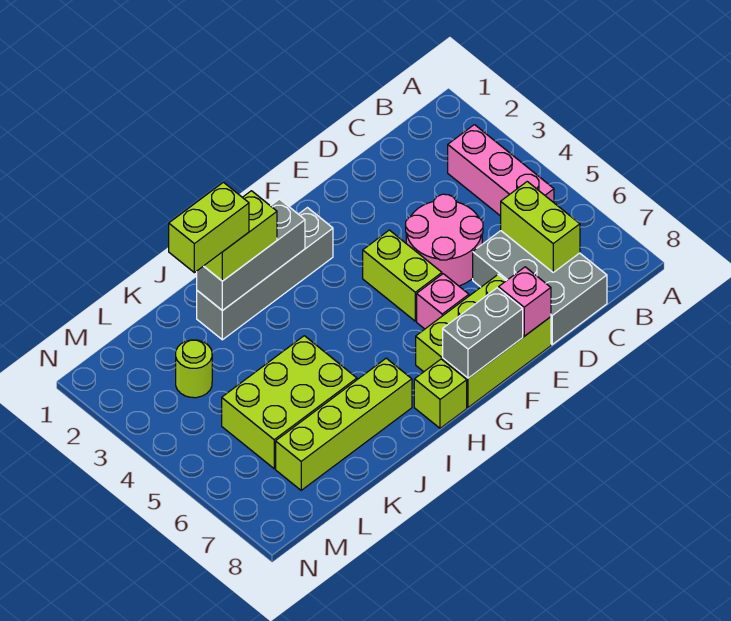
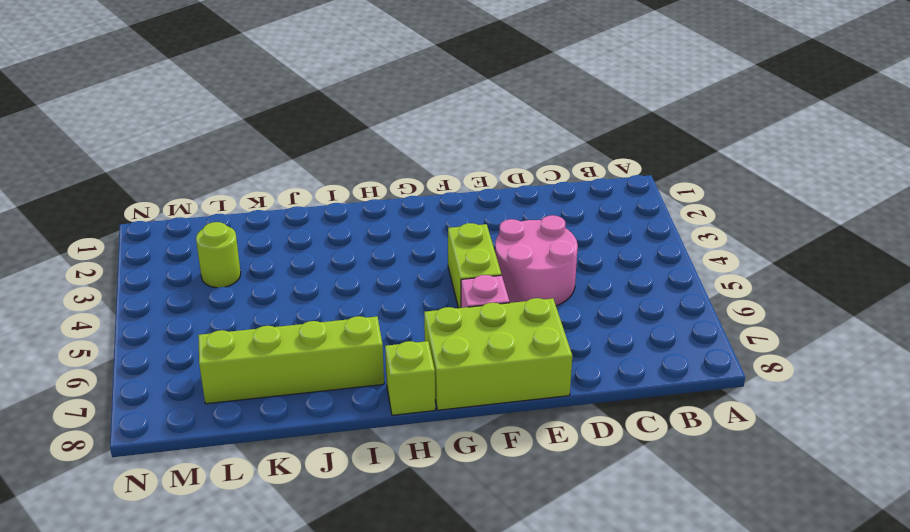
none -> pink brick B3:B5 level 1
none -> grey brick C6:D8 level 1
none -> grey brick G2:J2 level 1

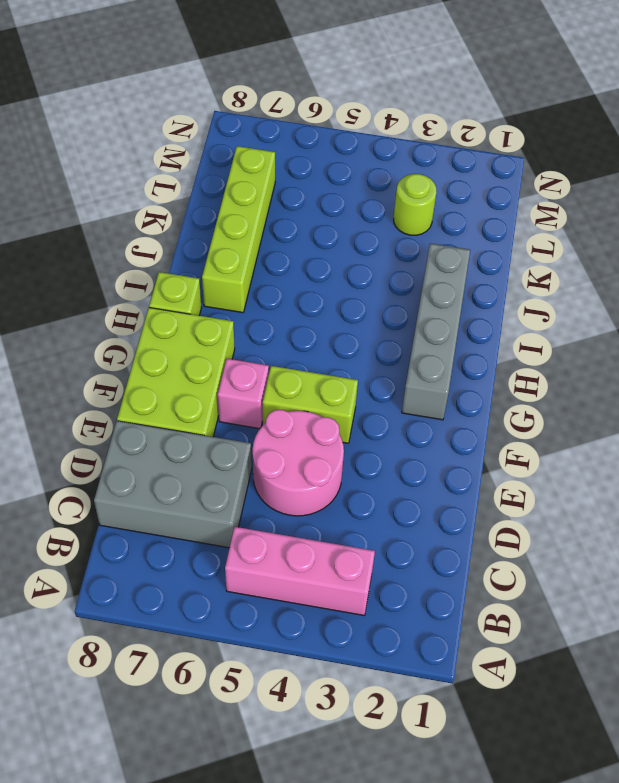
none -> lime brick J5:L6 level 1
none -> lime brick C6:C7 level 2
none -> pink brick E8 level 2

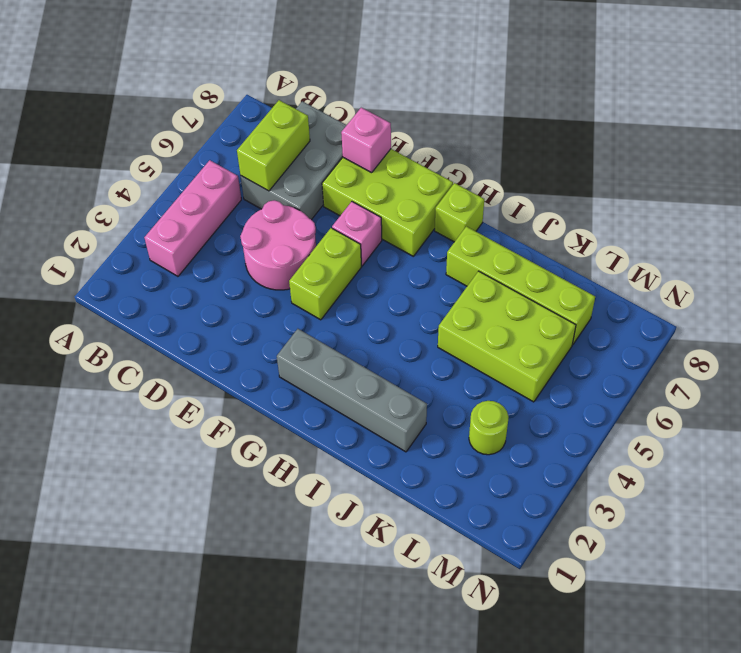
none -> grey brick F8:G8 level 2
none -> grey brick H2:J2 level 2
none -> lime brick I2:J2 level 3

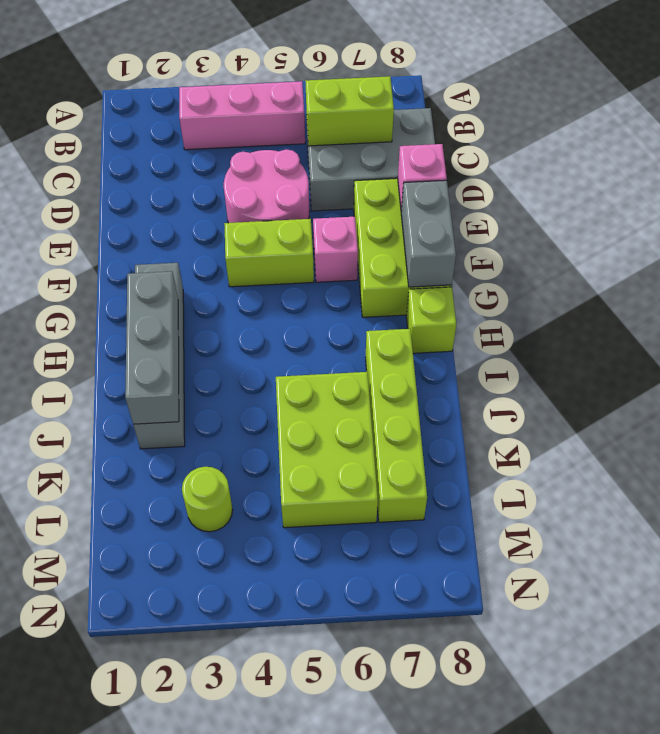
none -> lime brick I2:J2 level 3
none -> lime brick J2:K2 level 4

